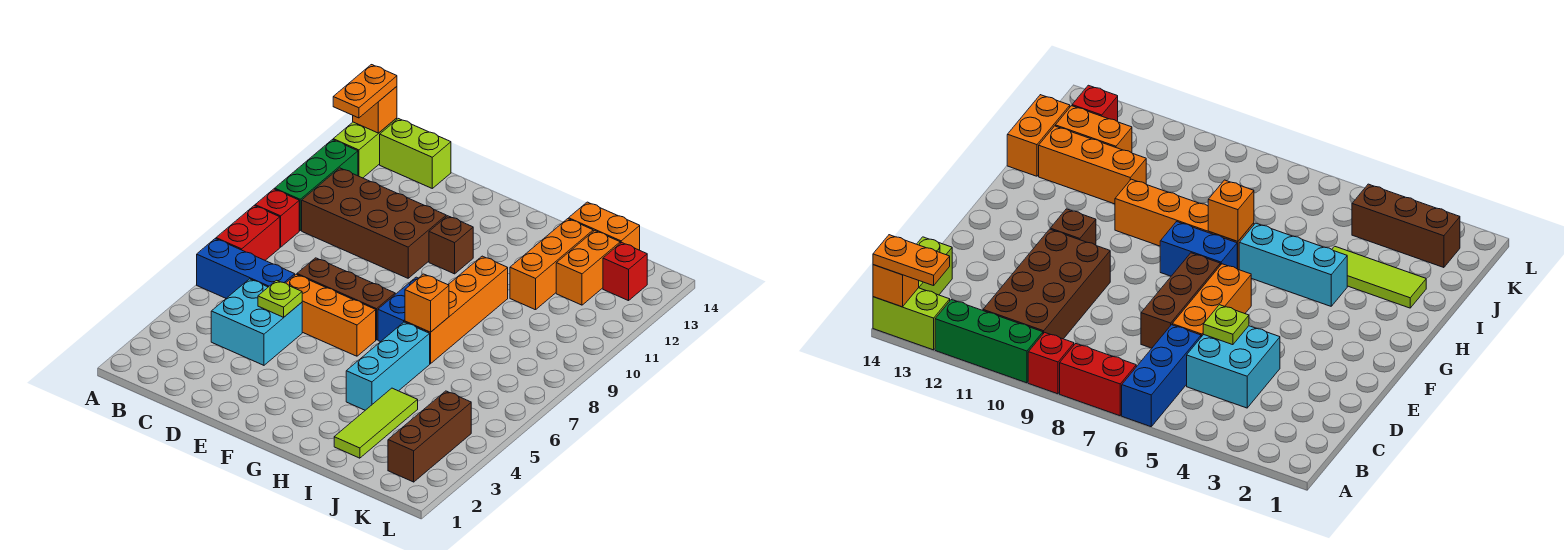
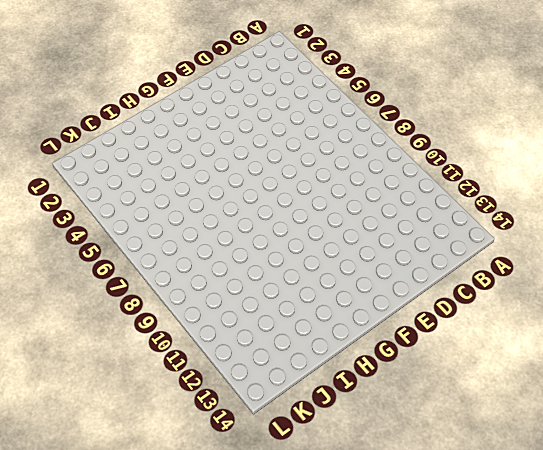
none -> blue brick A6:C6 level 1
none -> red brick A7:A8 level 1
none -> red brick A9 level 1

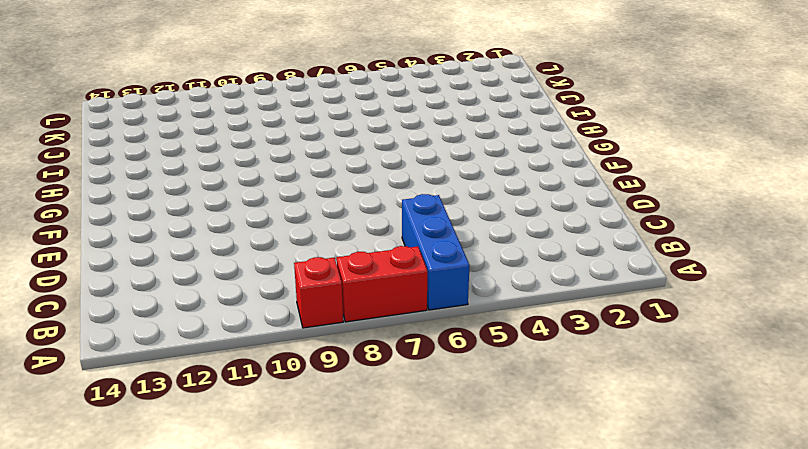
none -> green brick A10:A12 level 1
none -> lime brick A13:A14 level 1
none -> brown brick B10:E11 level 1

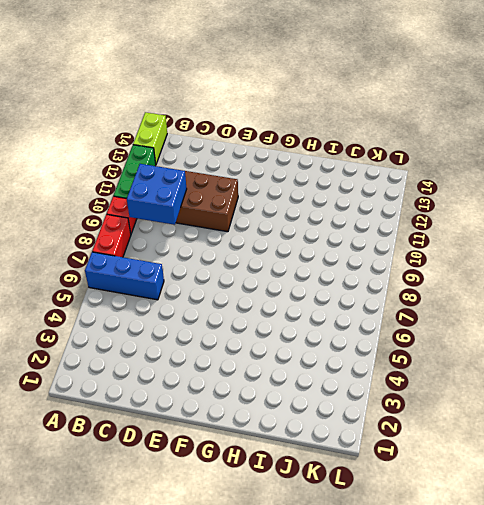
blue brick B9:C10 level 2 -> none
none -> lime brick B14:C14 level 1
none -> cyan brick C4:D5 level 1
none -> orange brick D6:F6 level 1

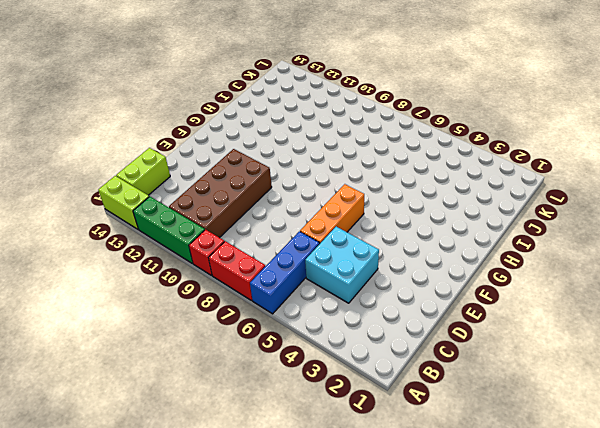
none -> brown brick D7:F7 level 1
none -> brown brick F11 level 1
none -> blue brick G7:G8 level 1

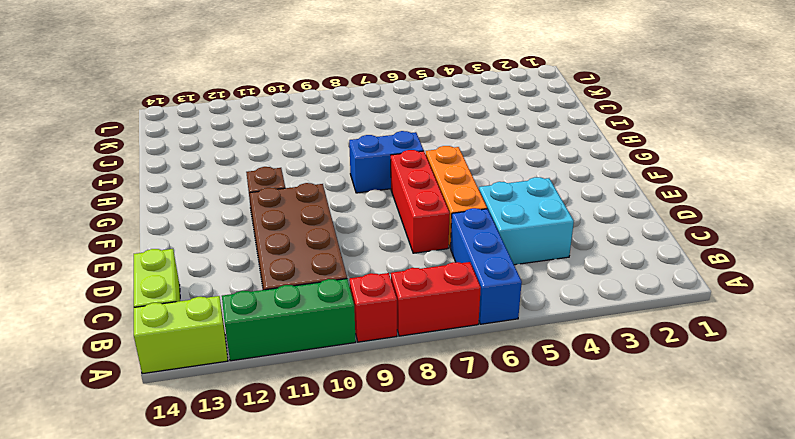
red brick D7:F7 level 1 -> brown brick D7:F7 level 1
none -> cyan brick H4:H6 level 1
none -> orange brick H7:H10 level 1
none -> lime tile I2:I4 level 1

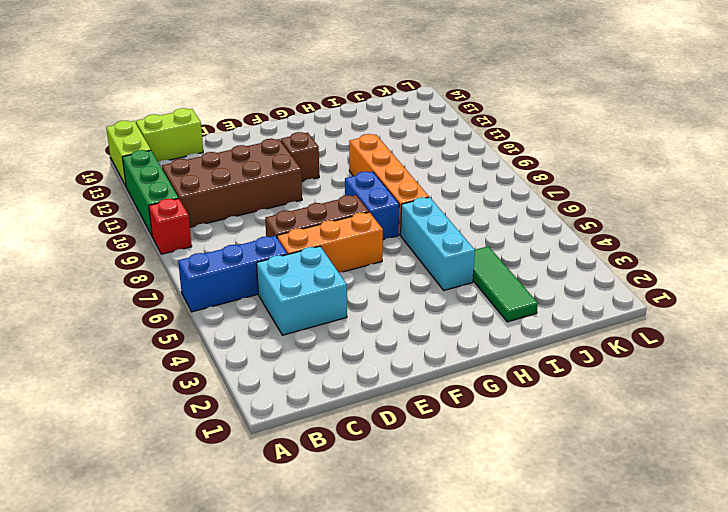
green tile I2:I4 level 1 -> lime tile I2:I4 level 1
none -> red brick A7:A8 level 1
none -> orange brick I11:I13 level 1
none -> orange brick I14:J14 level 1

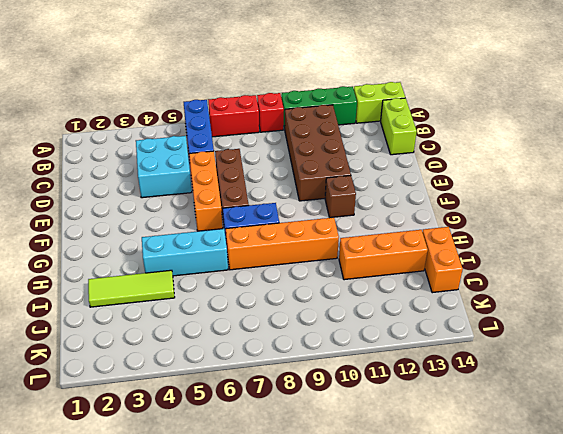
none -> orange brick J12:J13 level 1
none -> brown brick K2:K4 level 1
none -> red brick K13 level 1

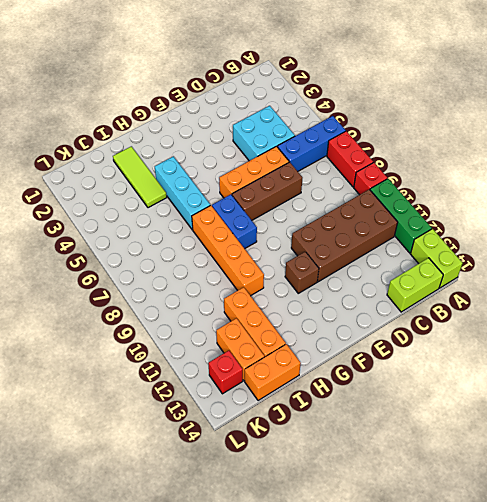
none -> brown brick K2:K4 level 1
none -> orange brick A14 level 2
none -> lime plate D5 level 2

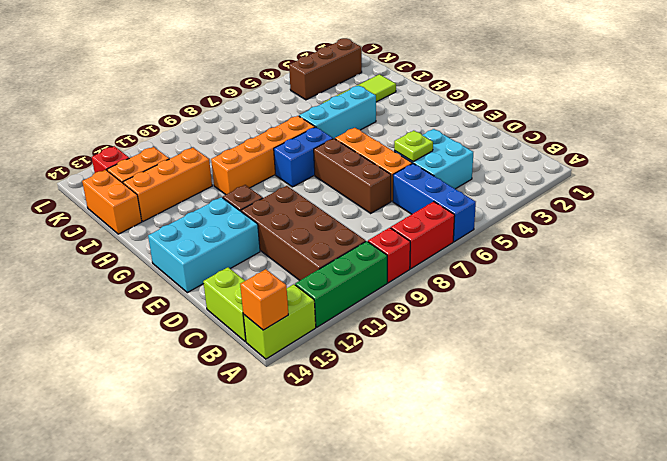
cyan brick E12:F14 level 1 -> none
none -> orange brick H7 level 2
none -> orange plate A13:A14 level 3

